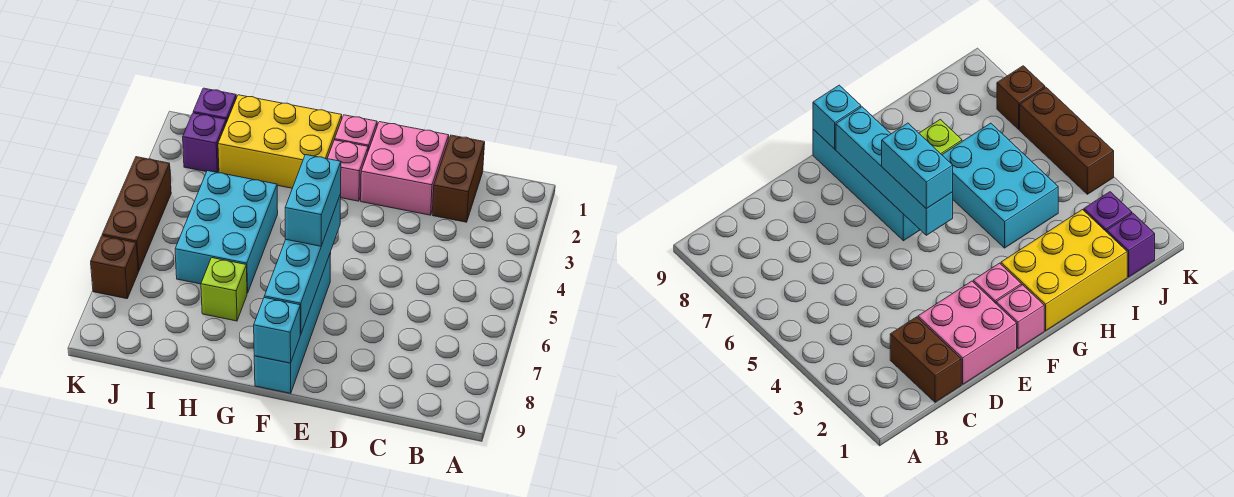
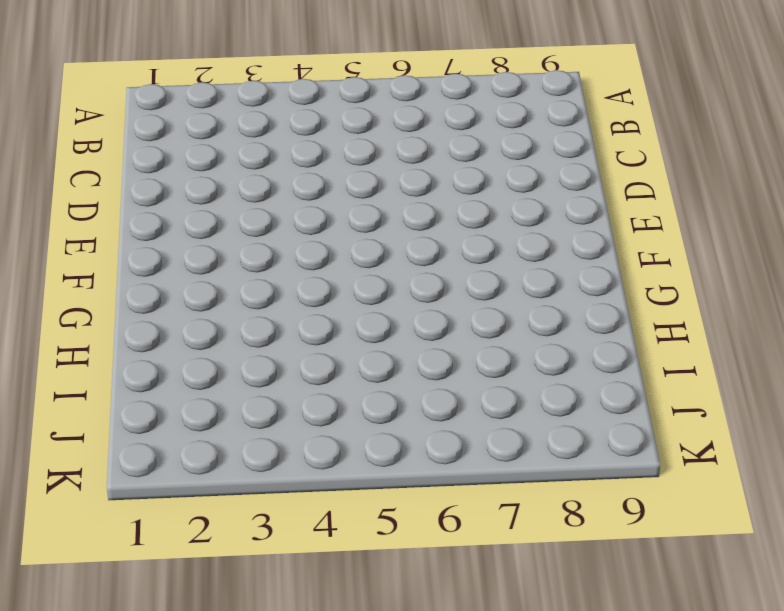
none -> brown brick C1:C2 level 1
none -> pink brick D1:E2 level 1
none -> pink brick F1 level 1

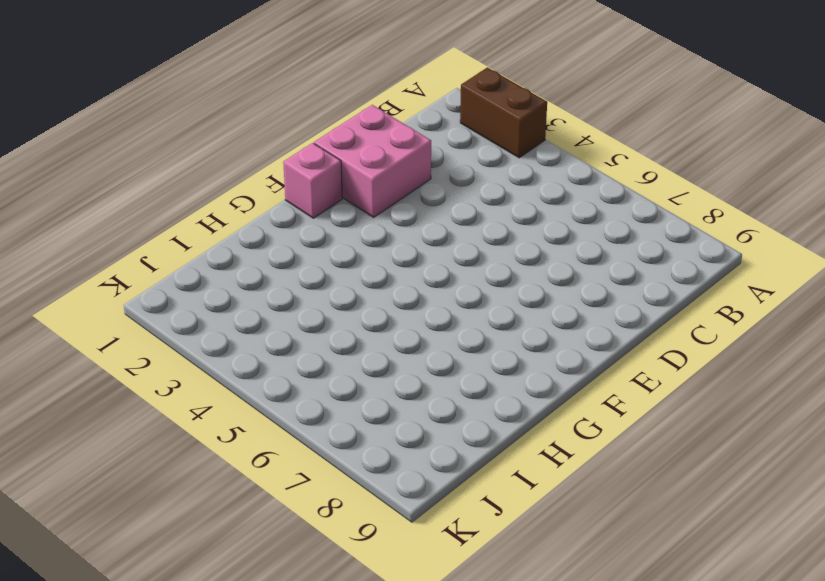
brown brick A2:A3 level 1 -> brown brick C1:C2 level 1
none -> pink brick F2 level 1
none -> cyan brick F6:F9 level 1
none -> yellow brick G1:I2 level 1

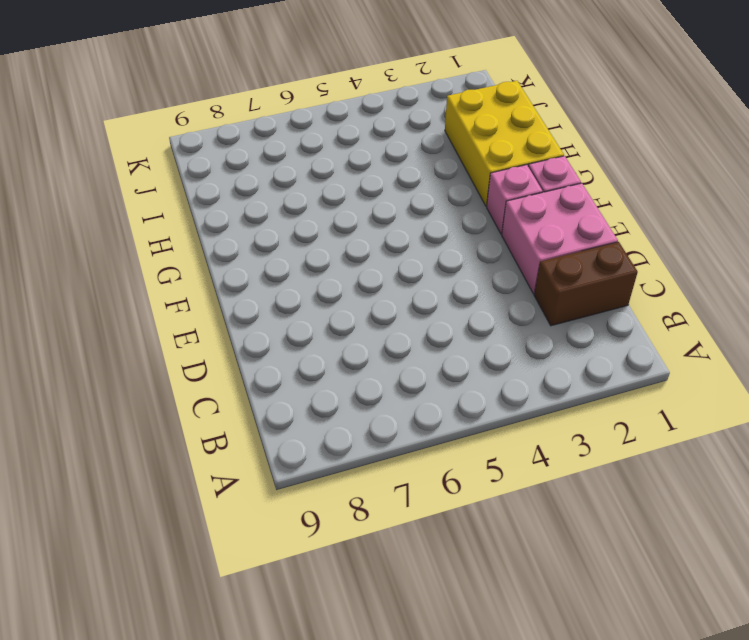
none -> cyan brick F6:F9 level 1
none -> cyan brick H4:I6 level 1
none -> lime brick H7 level 1

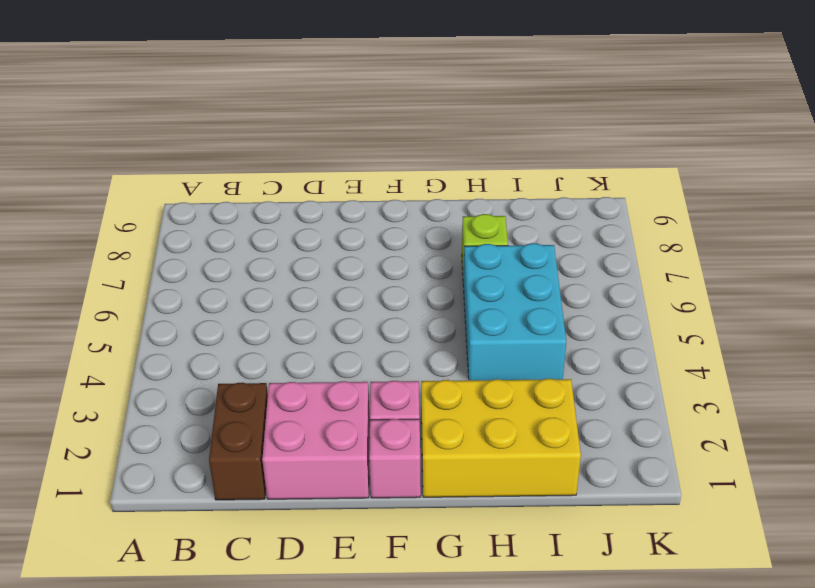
none -> cyan brick F6:F9 level 1
none -> purple brick J1 level 1
none -> purple brick J2 level 1

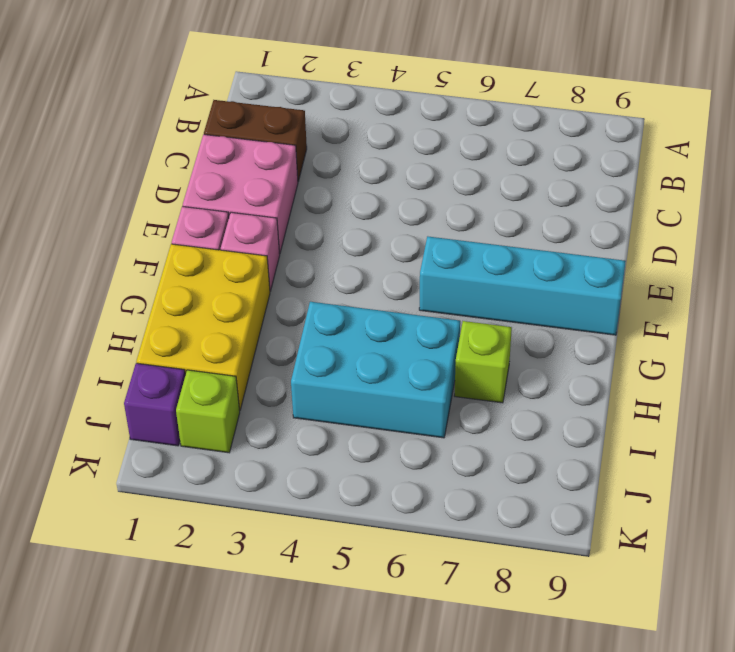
lime brick J2 level 1 -> purple brick J2 level 1
none -> brown brick K4:K6 level 1
none -> brown brick K7 level 1
none -> cyan brick F5:F8 level 2

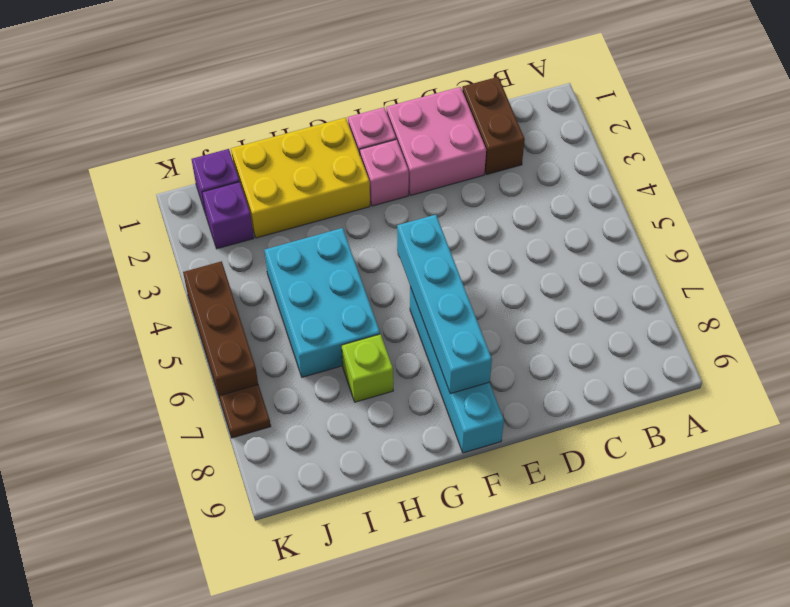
brown plate K7 level 1 -> brown brick K7 level 1
none -> cyan brick F9 level 2
none -> cyan brick F5:F6 level 3

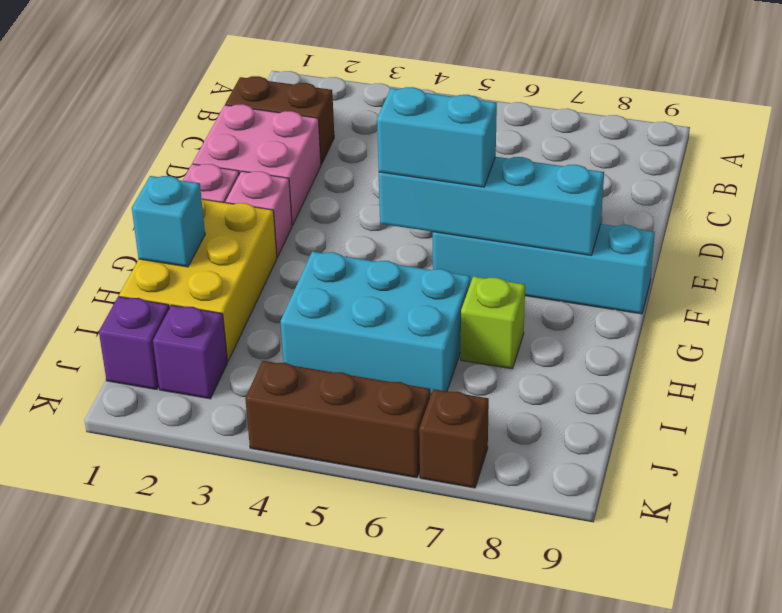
cyan brick H1 level 2 -> cyan brick F9 level 2

